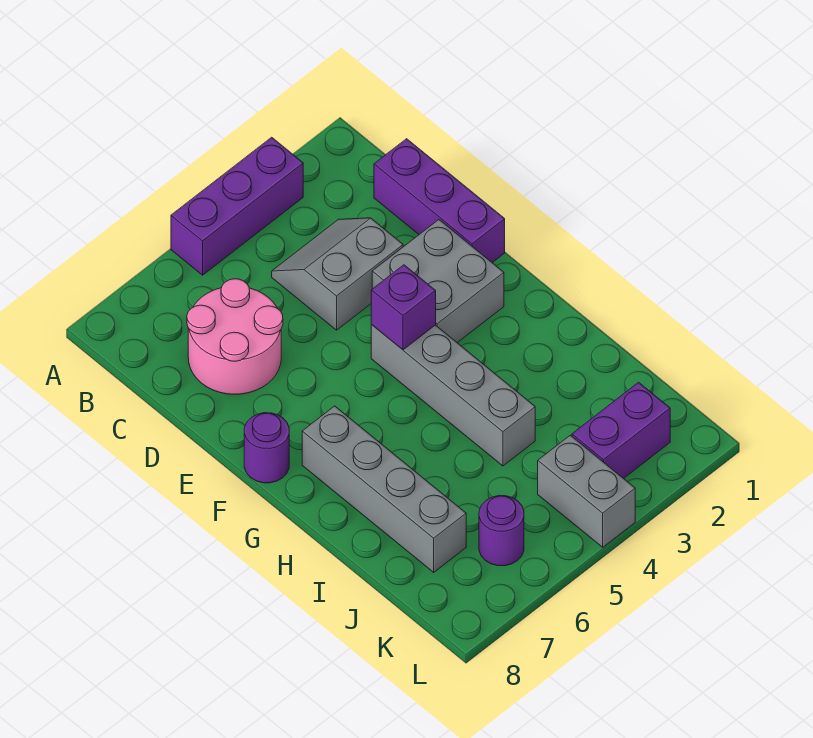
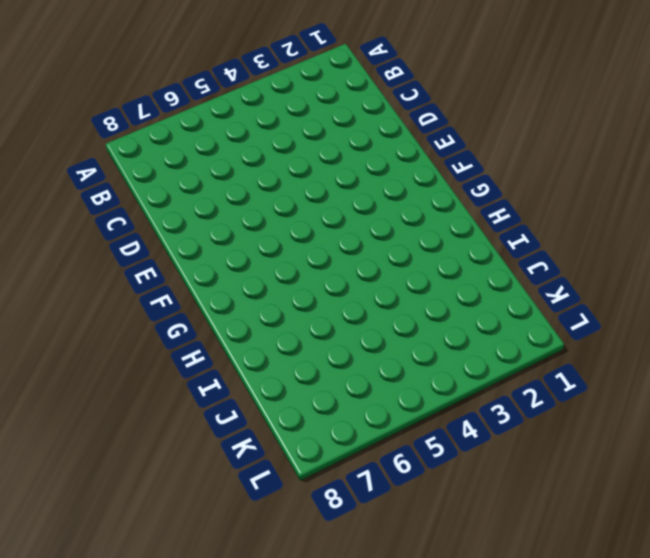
none -> purple brick A3:A5 level 1
none -> purple brick C1:E1 level 1
none -> grey slope C3:D4 level 1 top D

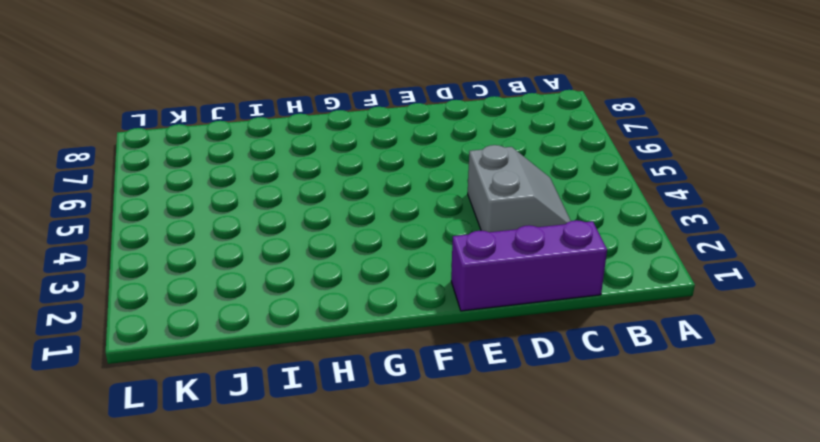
none -> purple brick A3:A5 level 1
none -> pink round brick C6:D7 level 1
none -> grey brick E2:F3 level 1

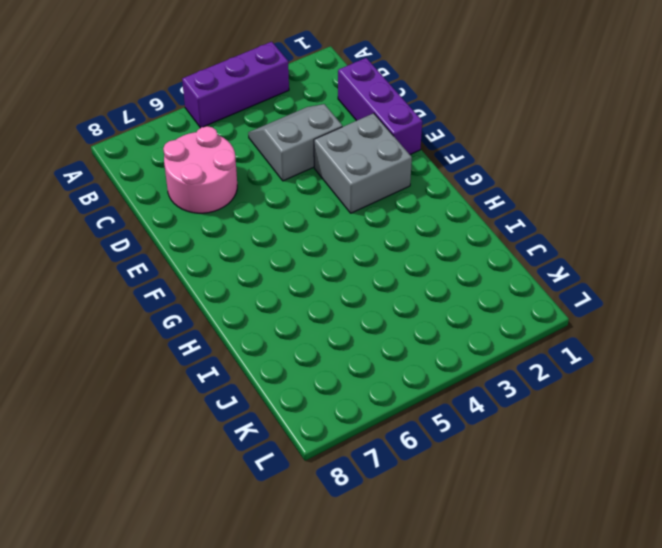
none -> grey brick F4:I4 level 1
none -> purple round brick F8 level 1
none -> grey brick G7:J7 level 1

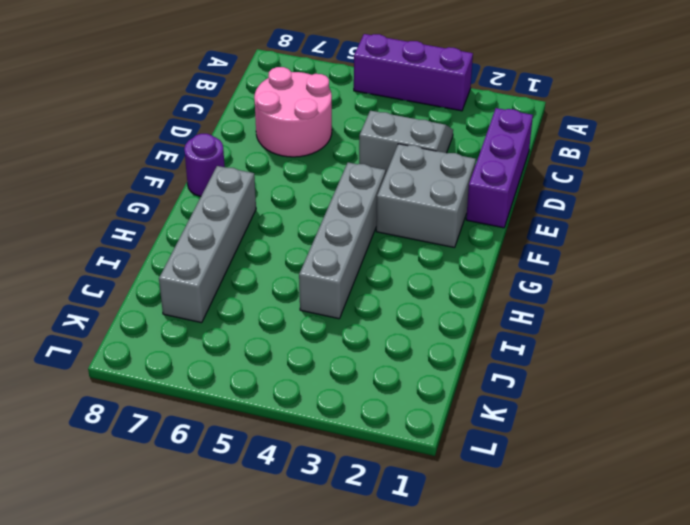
none -> purple brick K2:K3 level 1
none -> grey brick K4:L4 level 1
none -> purple round brick K6 level 1

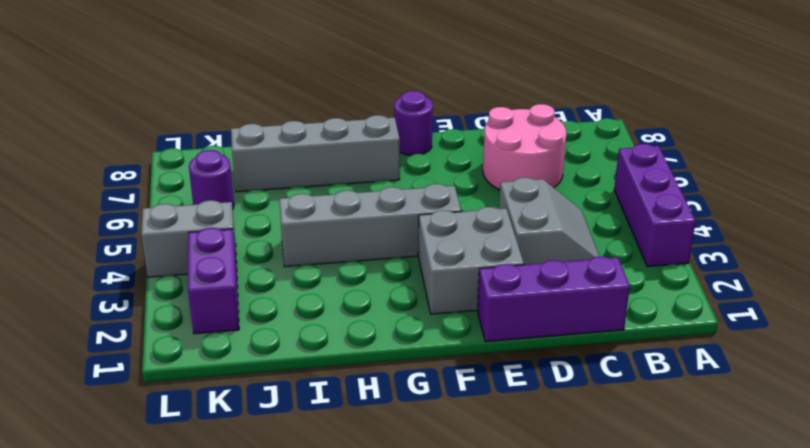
none -> purple brick F4 level 2

